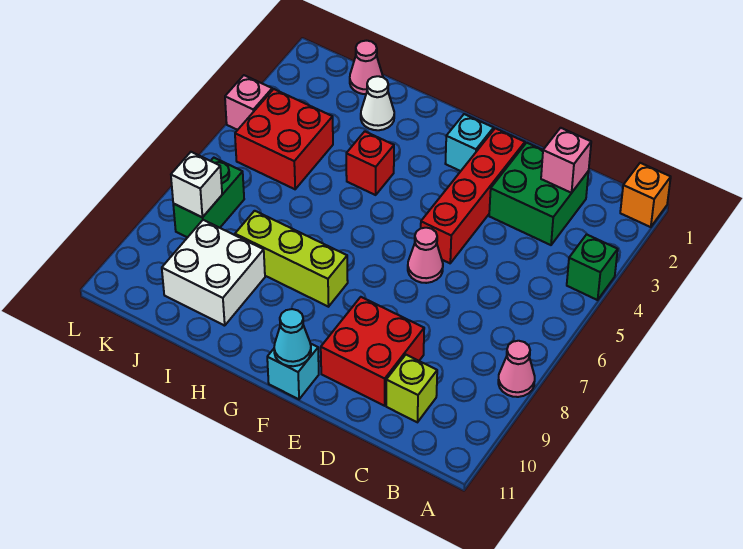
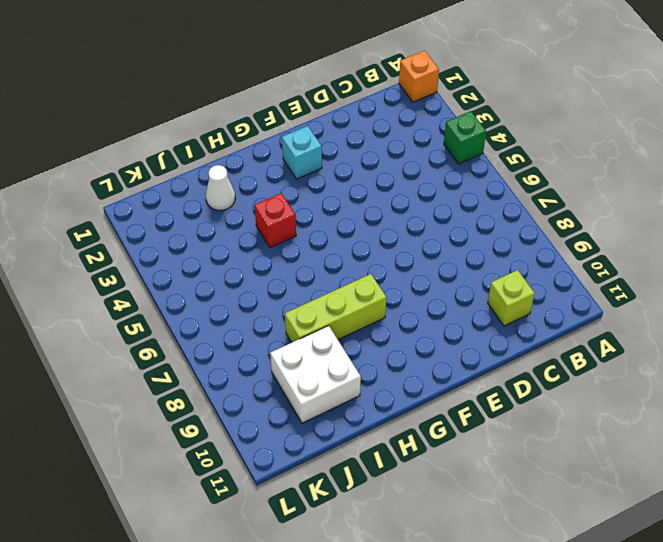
none -> pink cone A8 level 1
none -> green brick C2:D3 level 1
none -> red brick D9:E10 level 1

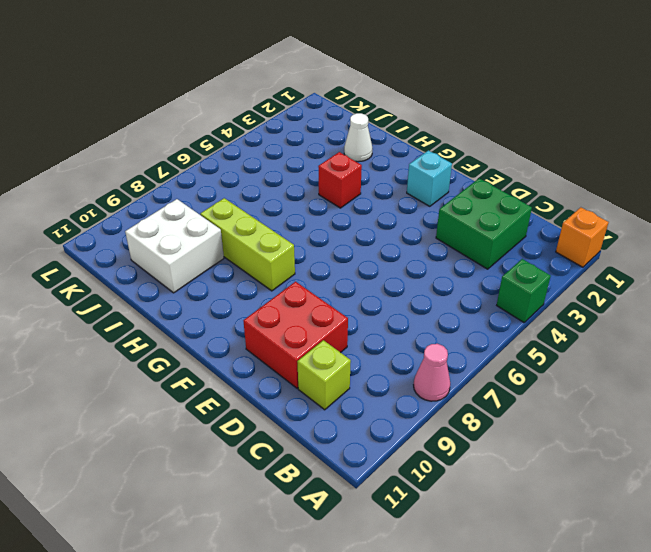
none -> red brick E2:E5 level 1
none -> pink cone E6 level 1
none -> cyan brick F11 level 1

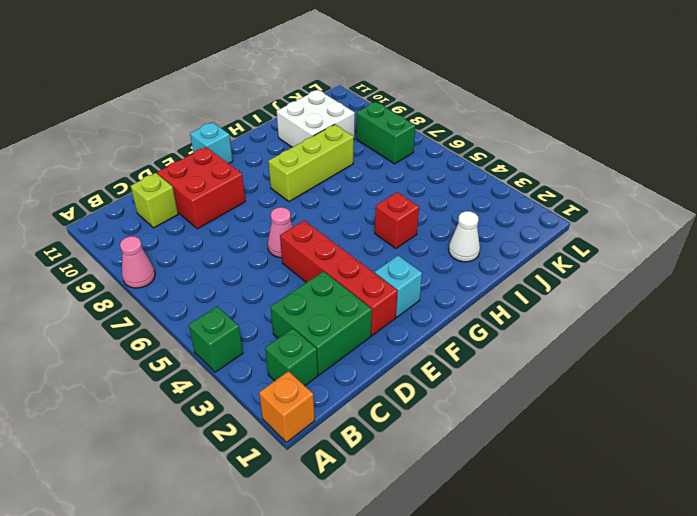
green brick B2 level 1 -> none
none -> pink cone J1 level 1
none -> red brick J4:K5 level 1
none -> pink brick L4 level 1

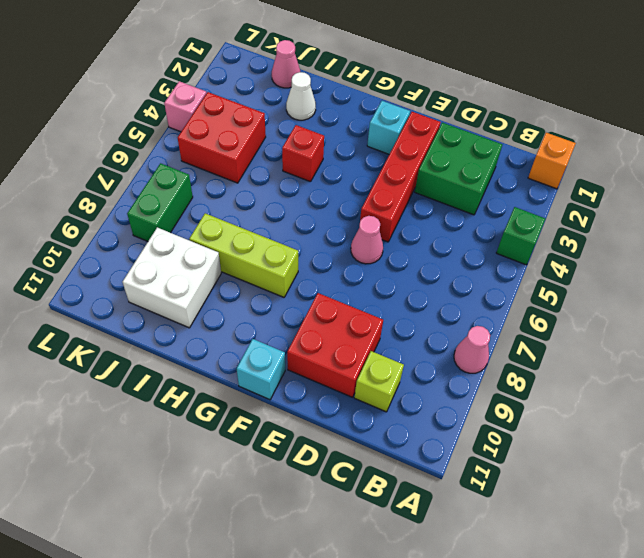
none -> pink brick C2 level 2
none -> cyan cone F11 level 2
none -> white brick K8 level 2

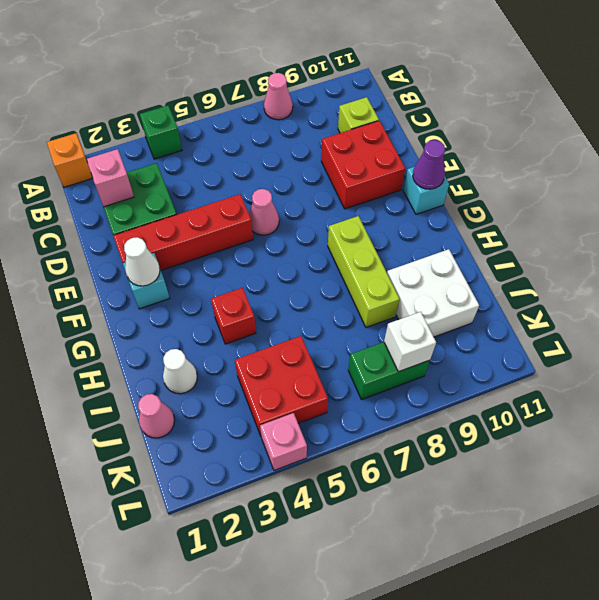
white cone F2 level 2 -> none
purple cone F11 level 2 -> cyan cone F11 level 2

